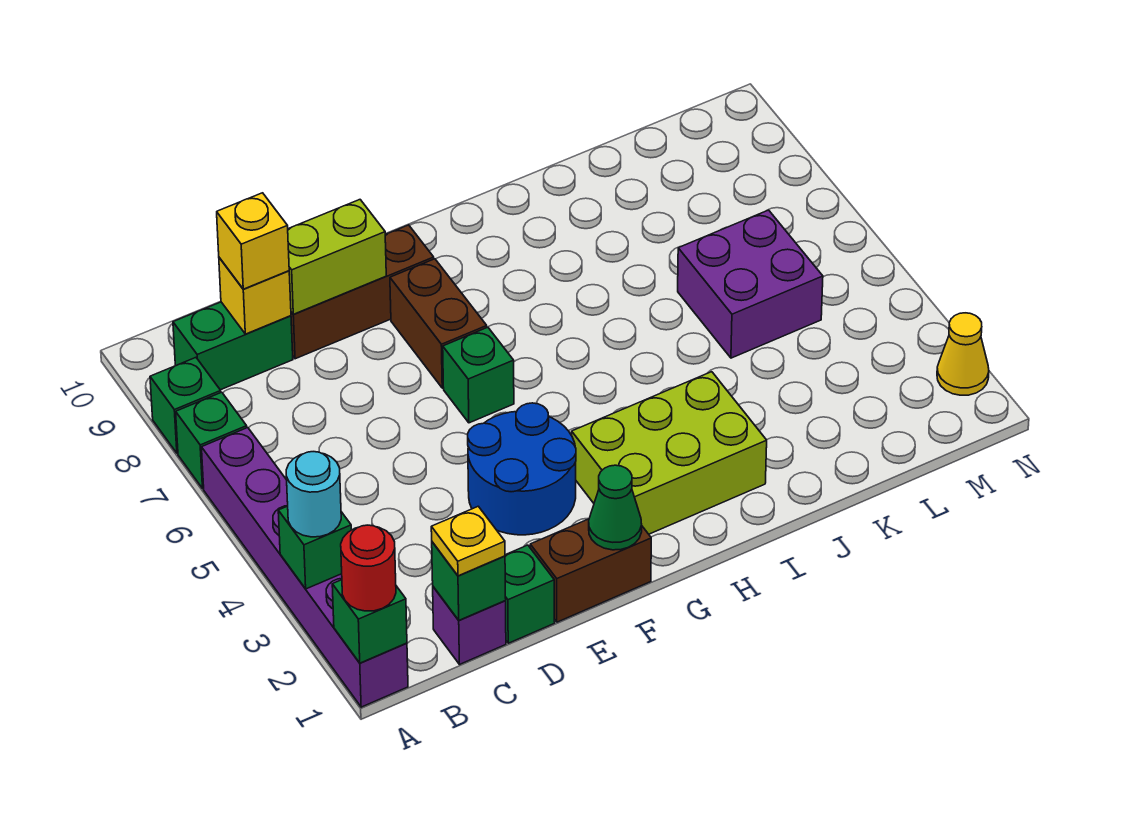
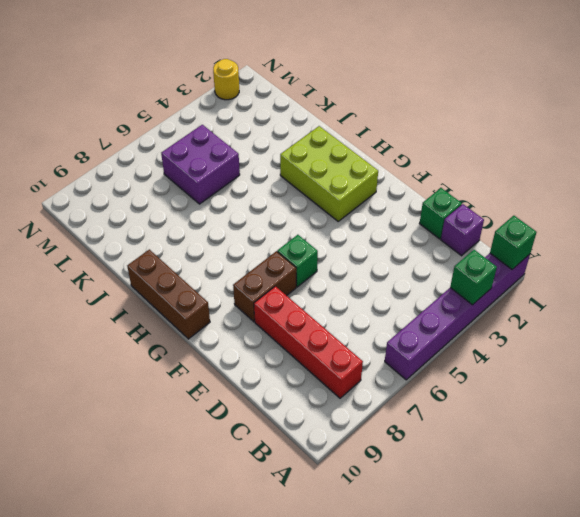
red brick B8:E8 level 1 -> none
brown brick G10:I10 level 1 -> brown brick D9:F9 level 1
yellow round brick N2 level 1 -> yellow cone N2 level 1
none -> green brick A7 level 1
none -> green brick A8 level 1
none -> green brick B9:C9 level 1

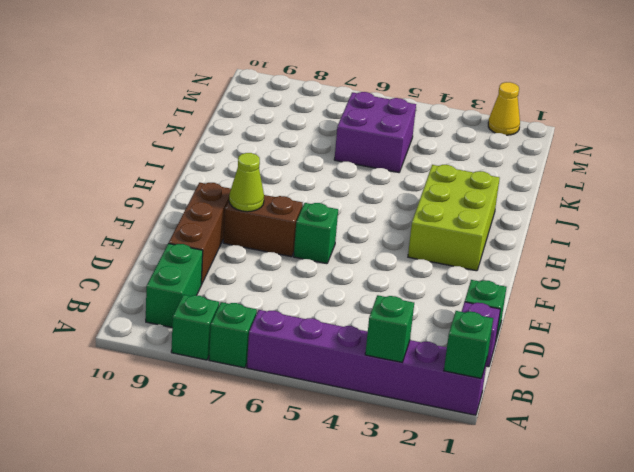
lime cone F8 level 2 -> none
none -> brown brick E1:F1 level 1
none -> blue round brick E3:F4 level 1
none -> green brick C1 level 2

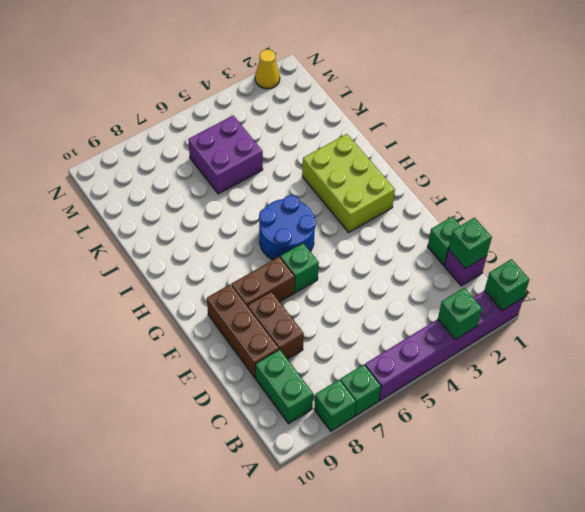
brown brick D8:E8 level 1 -> brown brick E1:F1 level 1
blue round brick G5:H6 level 1 -> blue round brick E3:F4 level 1
none -> yellow brick C9 level 2
none -> lime brick D9:E9 level 2
none -> green cone F1 level 2

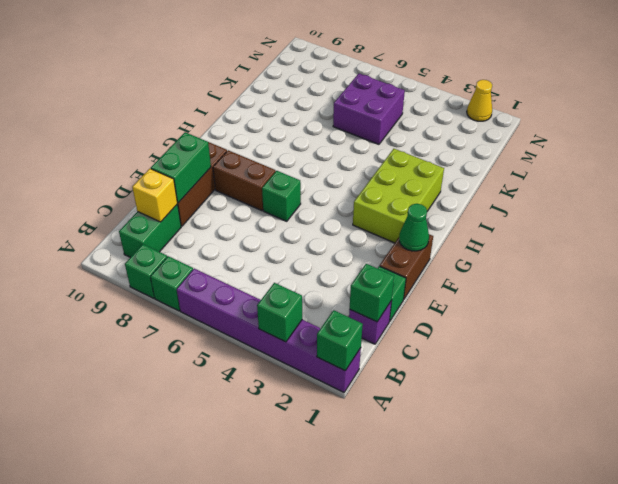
green brick D9:E9 level 2 -> lime brick D9:E9 level 2
none -> blue round brick E3:F4 level 1
none -> red round brick A1 level 3
none -> cyan round brick A3 level 3

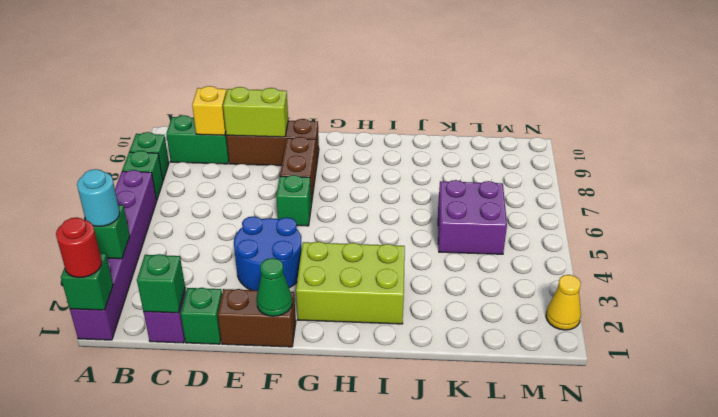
none -> yellow plate C1 level 3
none -> yellow brick C9 level 3

